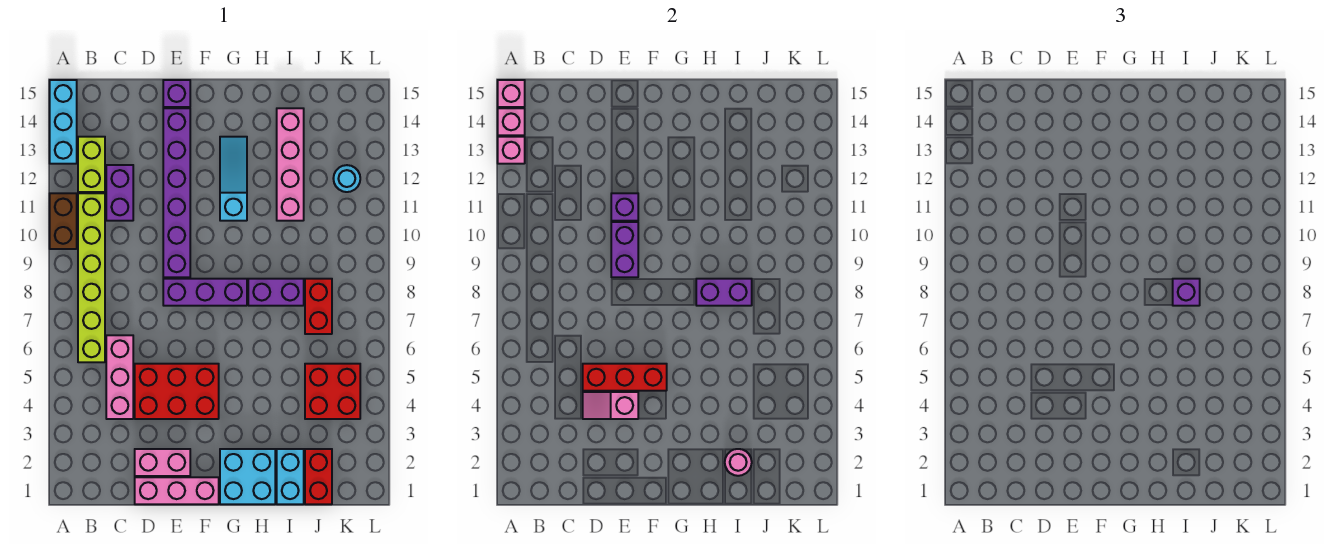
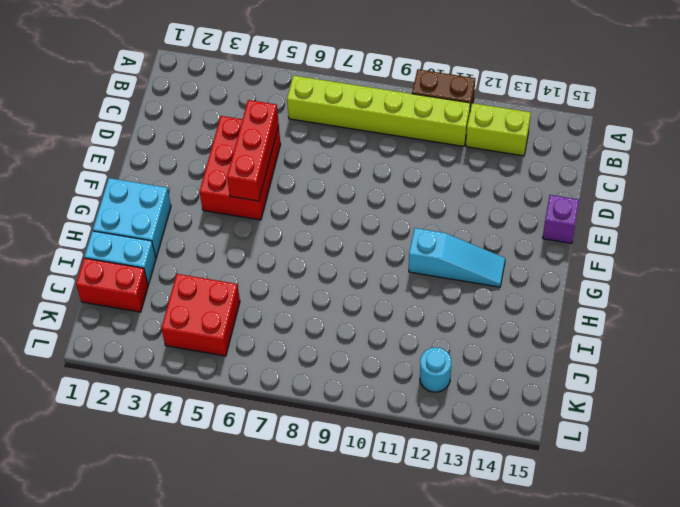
none -> cyan brick A13:A15 level 1
none -> pink brick C4:C6 level 1
none -> purple brick C11:C12 level 1
none -> pink brick D1:F1 level 1

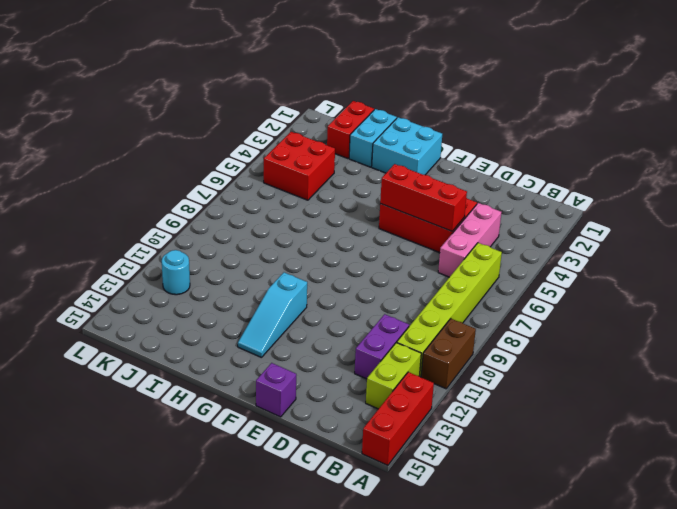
red brick A13:A15 level 1 -> cyan brick A13:A15 level 1
none -> pink brick D1:F1 level 1
none -> pink brick D2:E2 level 1
none -> purple brick E8:G8 level 1
none -> purple brick E9:E14 level 1

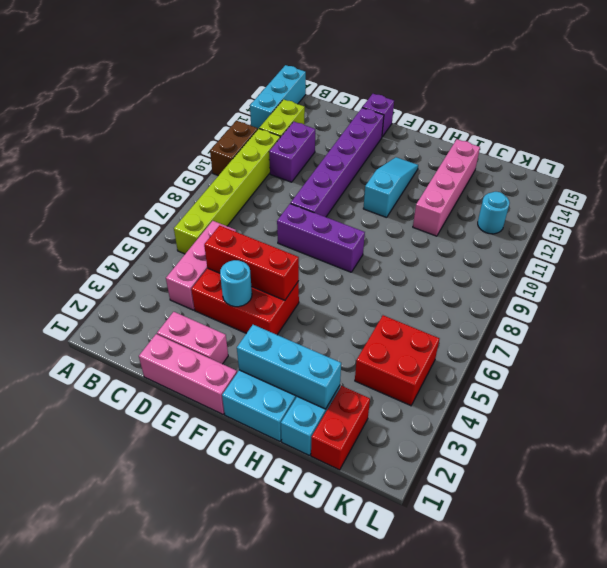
cyan round brick E4 level 2 -> pink slope D4:E4 level 2 top E
cyan brick G2:I2 level 2 -> pink round brick I2 level 2
none -> purple brick H8:I8 level 1
none -> red brick J7:J8 level 1
none -> pink brick A13 level 2
none -> pink brick A14 level 2

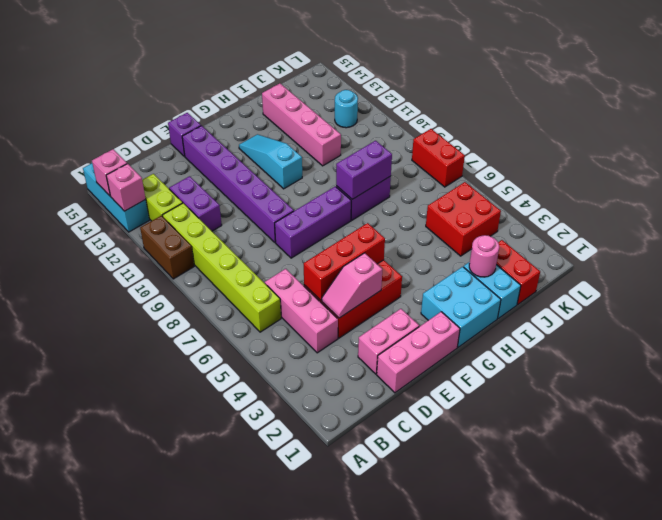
red brick L7:L8 level 1 -> red brick J7:J8 level 1
none -> pink brick A15 level 2
none -> purple brick E9:E10 level 2
none -> purple brick E11 level 2
none -> purple brick I8 level 3

